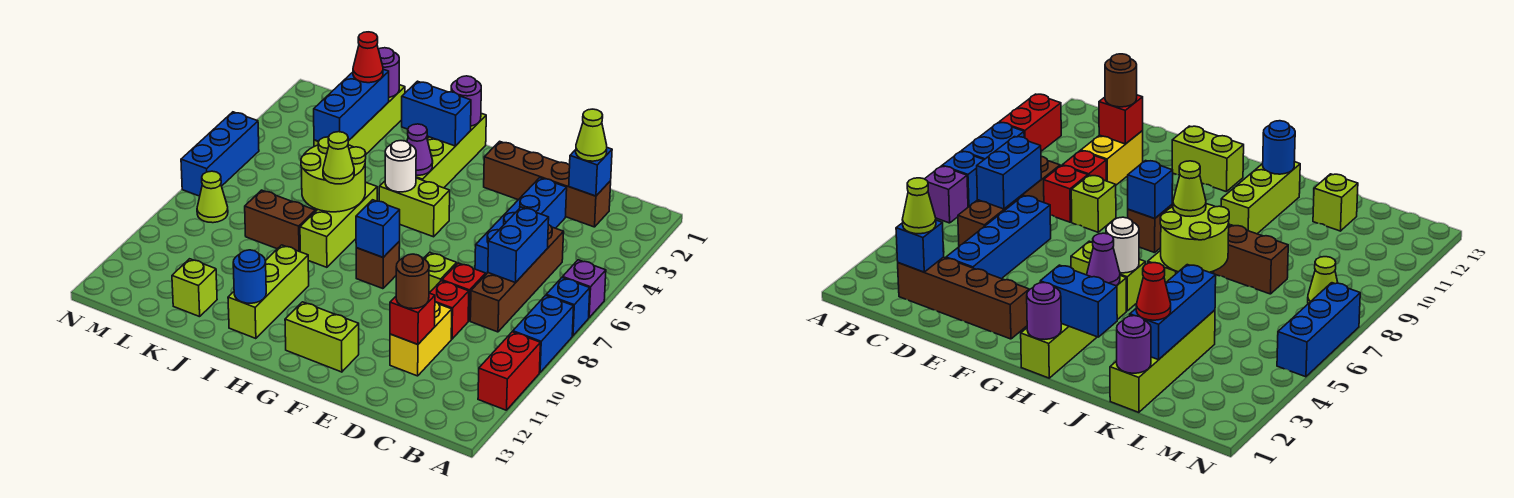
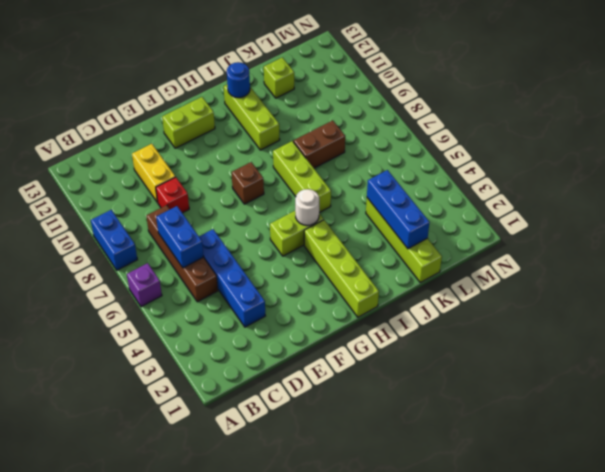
none -> blue brick A7 level 1
none -> red brick A10:A11 level 1
none -> brown brick C2:F2 level 1
none -> red brick D8 level 1

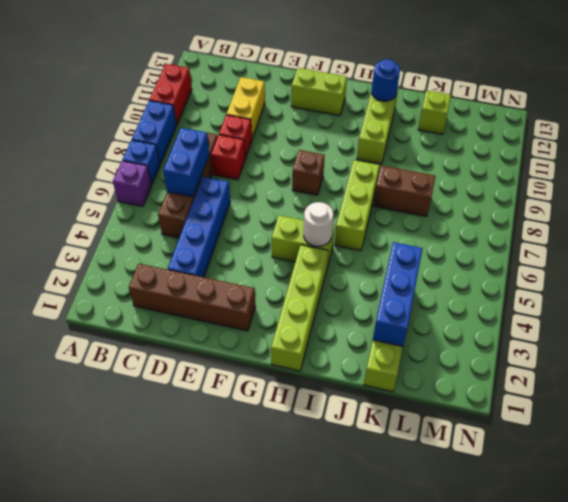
none -> lime brick E8 level 1
none -> lime cone M8 level 1
none -> blue brick N5:N7 level 1
none -> blue brick C2 level 2

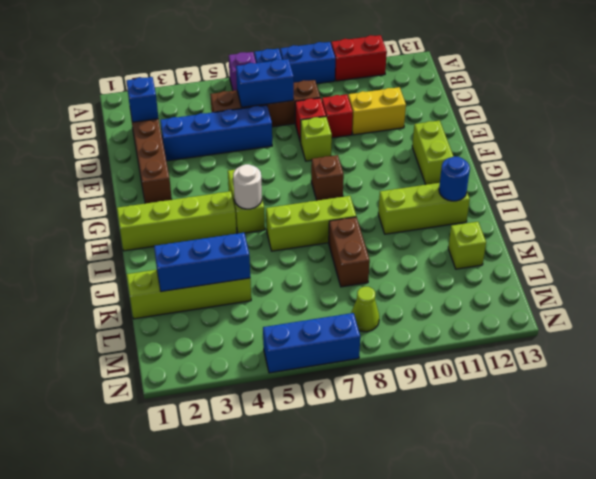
none -> red brick D11 level 2
none -> blue brick G8 level 2
none -> purple round brick H1 level 2
none -> blue brick H2:I2 level 2

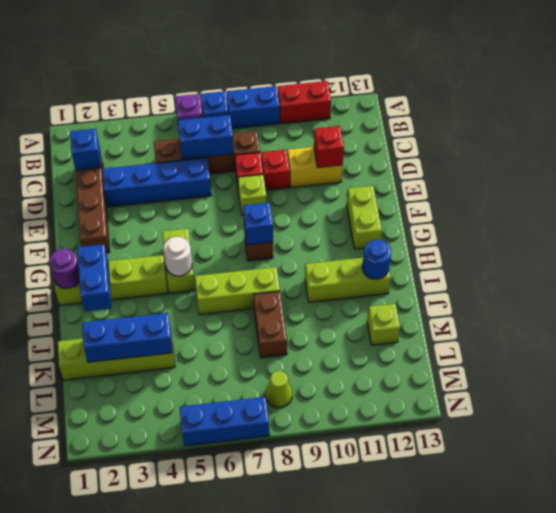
none -> purple cone H4 level 2
none -> lime round brick I6:J7 level 2
none -> purple round brick K1 level 2
none -> lime cone C2 level 3

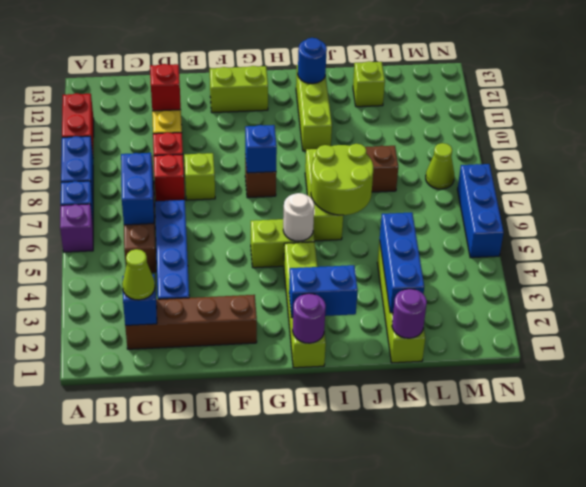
none -> purple cone H4 level 2
none -> brown round brick D11 level 3
none -> lime cone I7 level 3
none -> red cone K2 level 3

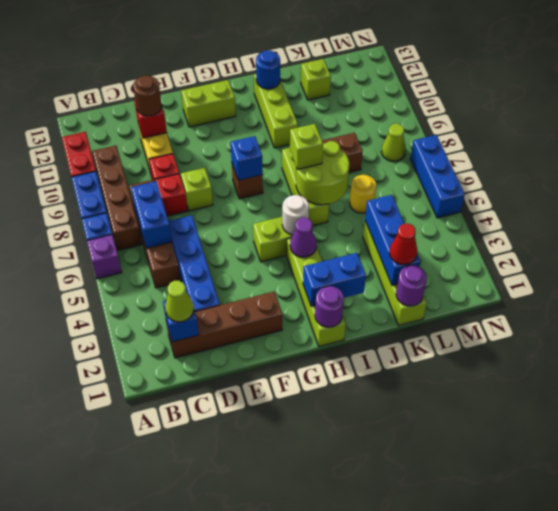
brown brick B7:B10 level 1 -> none
lime brick I7 level 3 -> lime cone I7 level 3
yellow round brick K6 level 1 -> none

